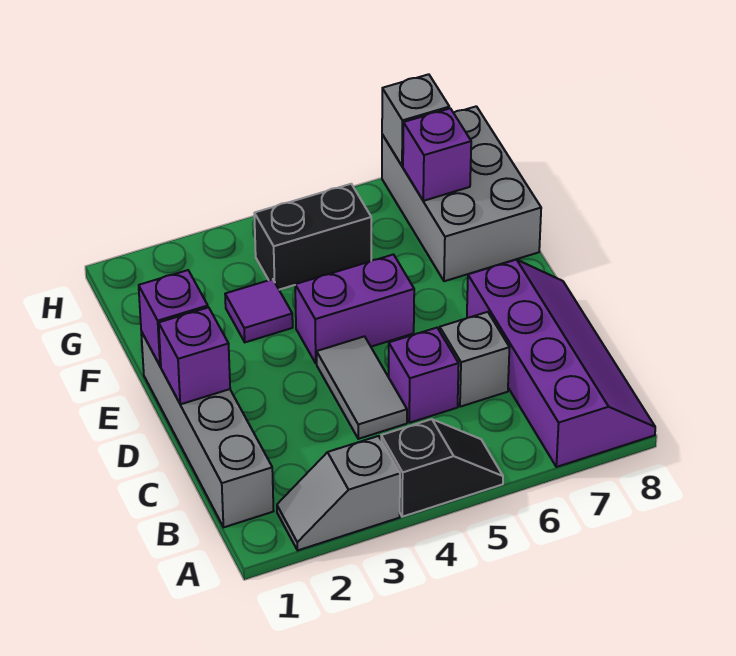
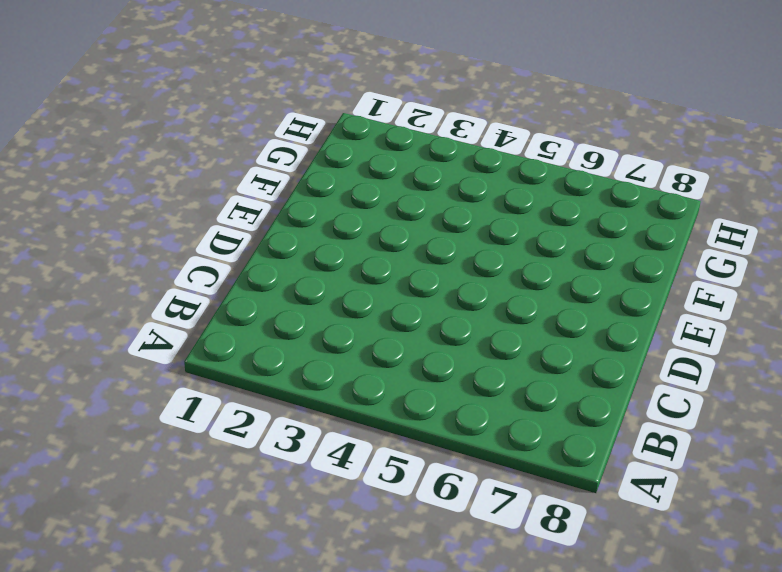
none -> grey slope A2:A3 level 1 top 3
none -> black slope A4:A5 level 1 top 4
none -> purple slope A7:D8 level 1 top 7

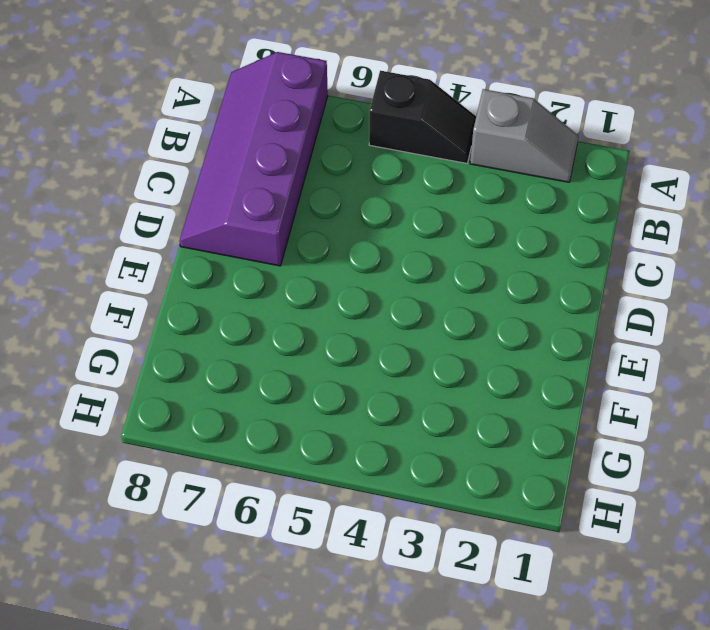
black slope A4:A5 level 1 top 5 -> black slope A4:A5 level 1 top 4
none -> grey brick B1:E1 level 1
none -> grey tile C4:D4 level 1
none -> purple brick C5 level 1

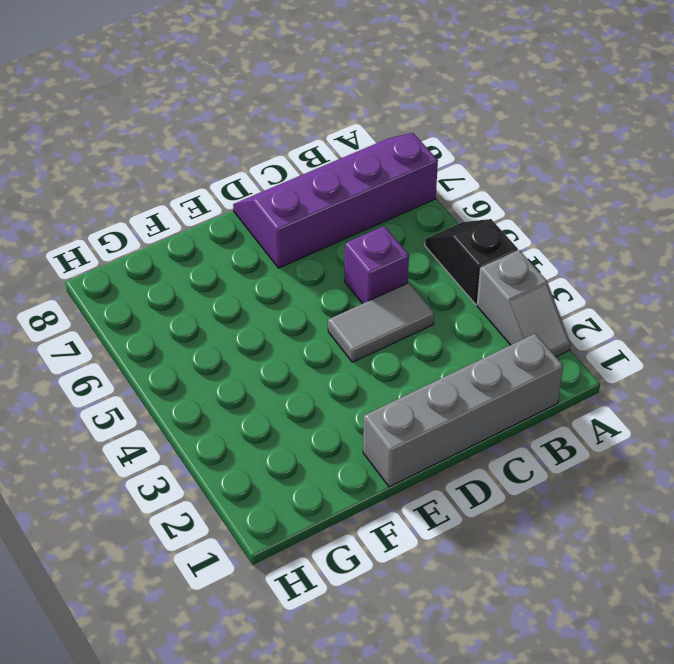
none -> grey brick C6 level 1
none -> purple brick E4:E5 level 1
none -> purple tile F3 level 1

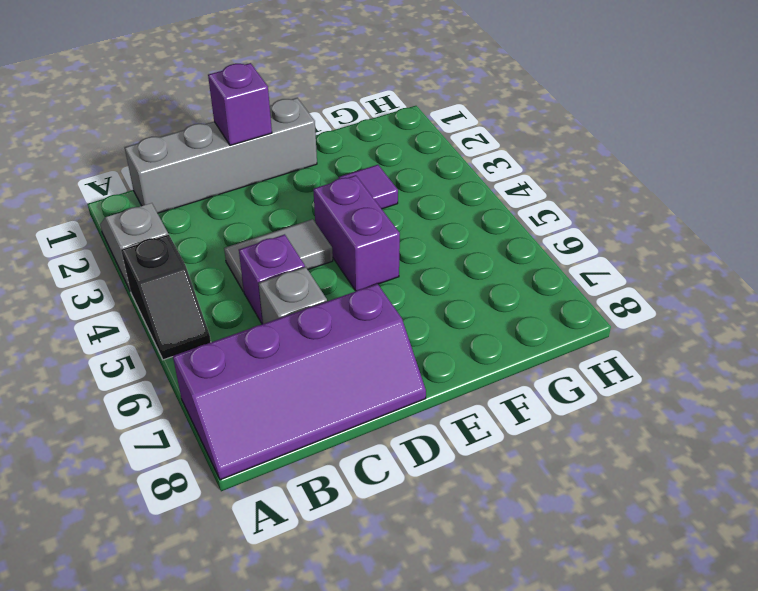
none -> grey brick F7:H8 level 1
none -> black brick G4:G5 level 1
none -> purple brick E1 level 2

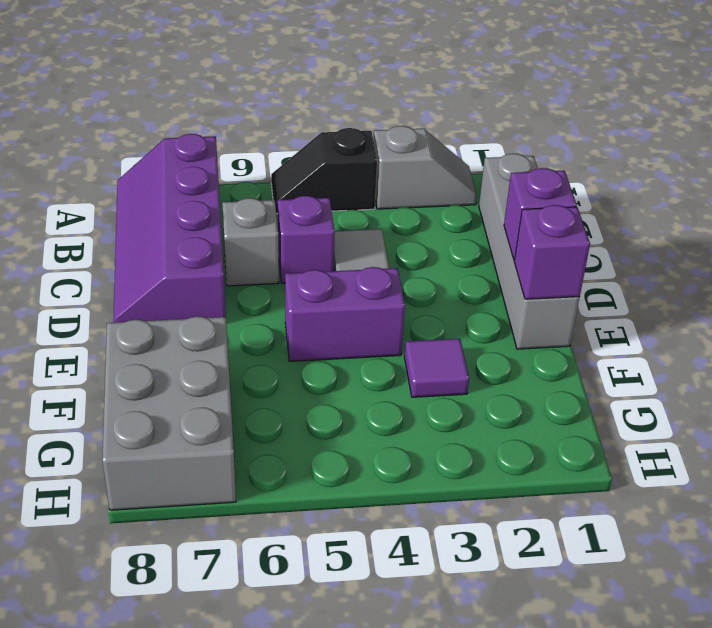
none -> black brick G4:G5 level 1
none -> purple brick G7 level 2
none -> grey brick H7 level 2

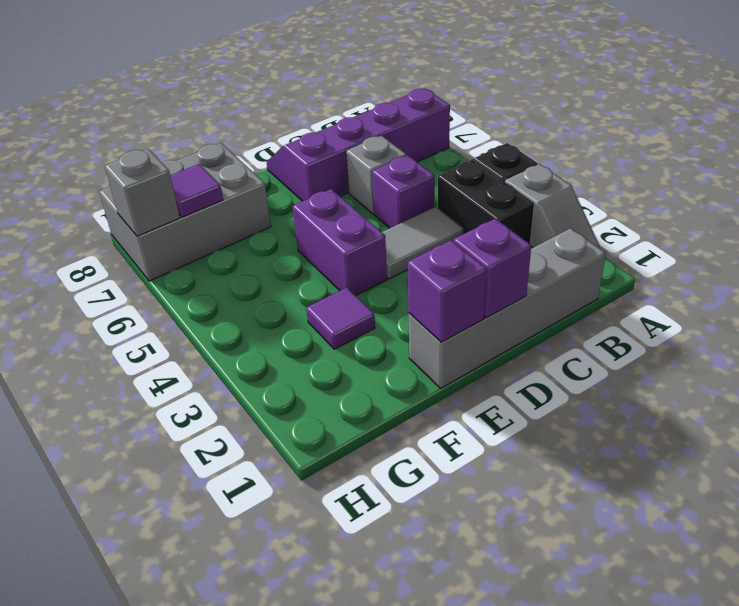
black brick B3:B4 level 1 -> black brick G4:G5 level 1
purple tile G7 level 2 -> purple brick G7 level 2

